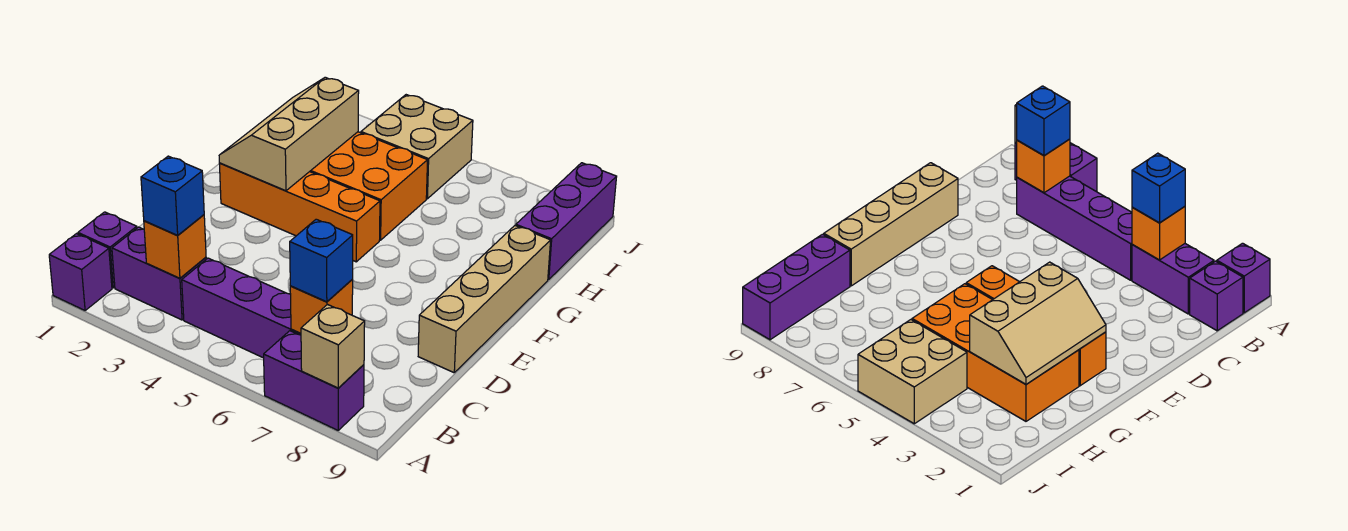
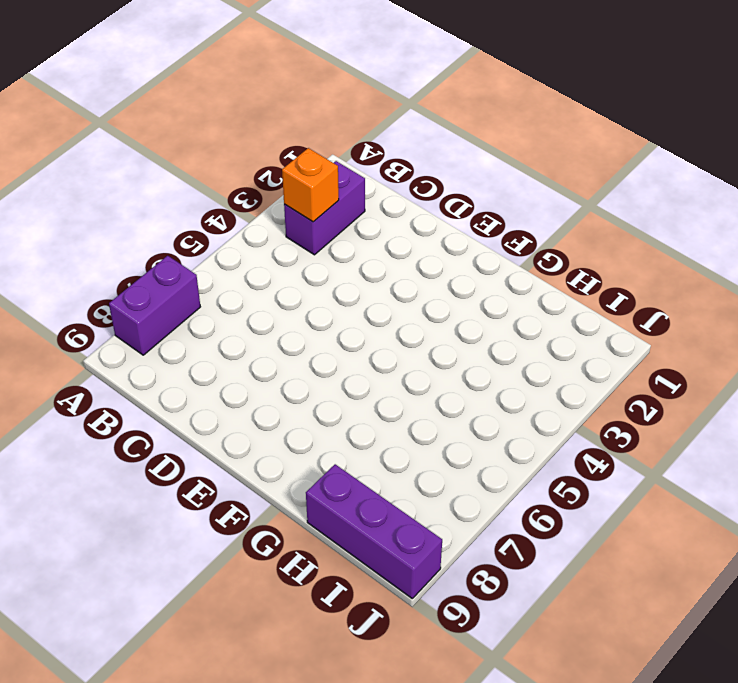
none -> purple brick A1 level 1
none -> purple brick B1 level 1
none -> purple brick B4:B7 level 1

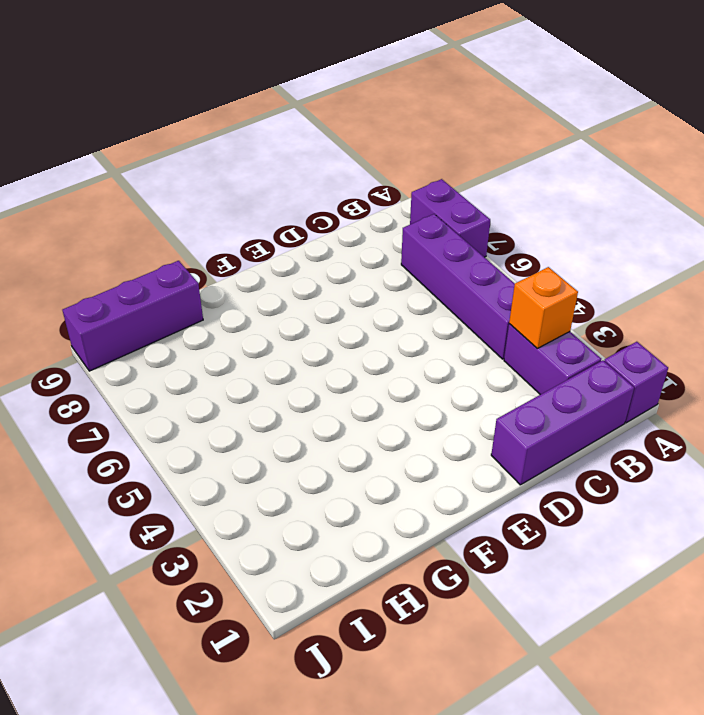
purple brick B1:D1 level 1 -> purple brick B1 level 1
none -> tan brick D9:G9 level 1
none -> orange brick F2:F5 level 1
none -> orange brick G2:H5 level 1

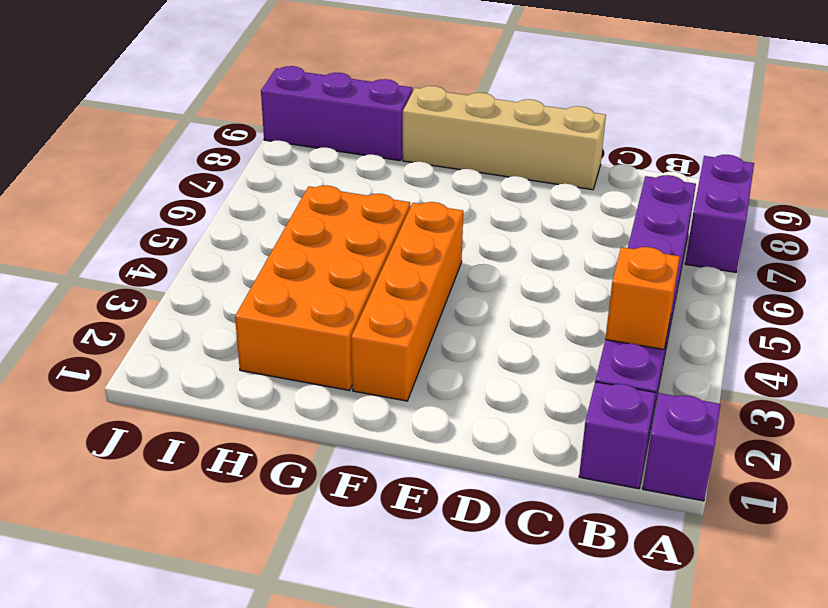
none -> tan brick I4:J5 level 1
none -> tan brick A8 level 2
none -> orange brick B7 level 2

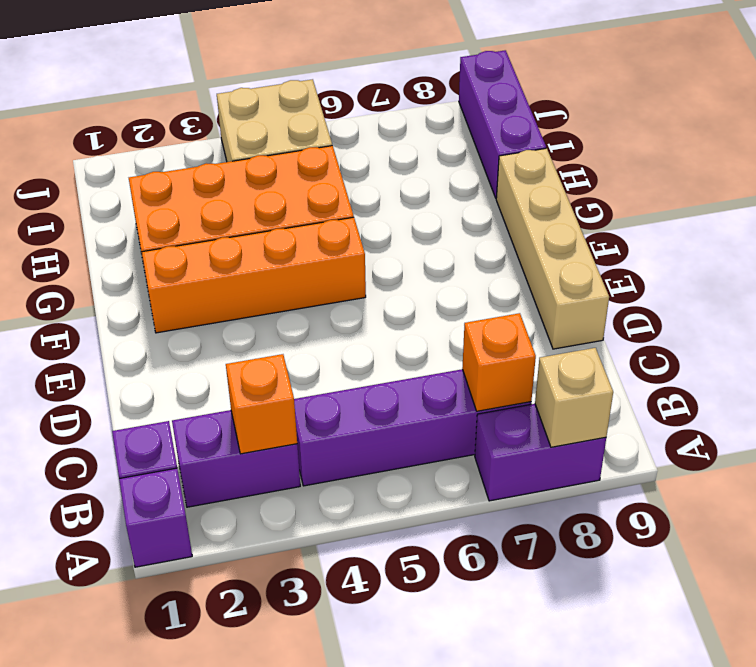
none -> tan slope F2:H3 level 2 top 3
none -> blue brick B3 level 3
none -> blue brick B7 level 3

